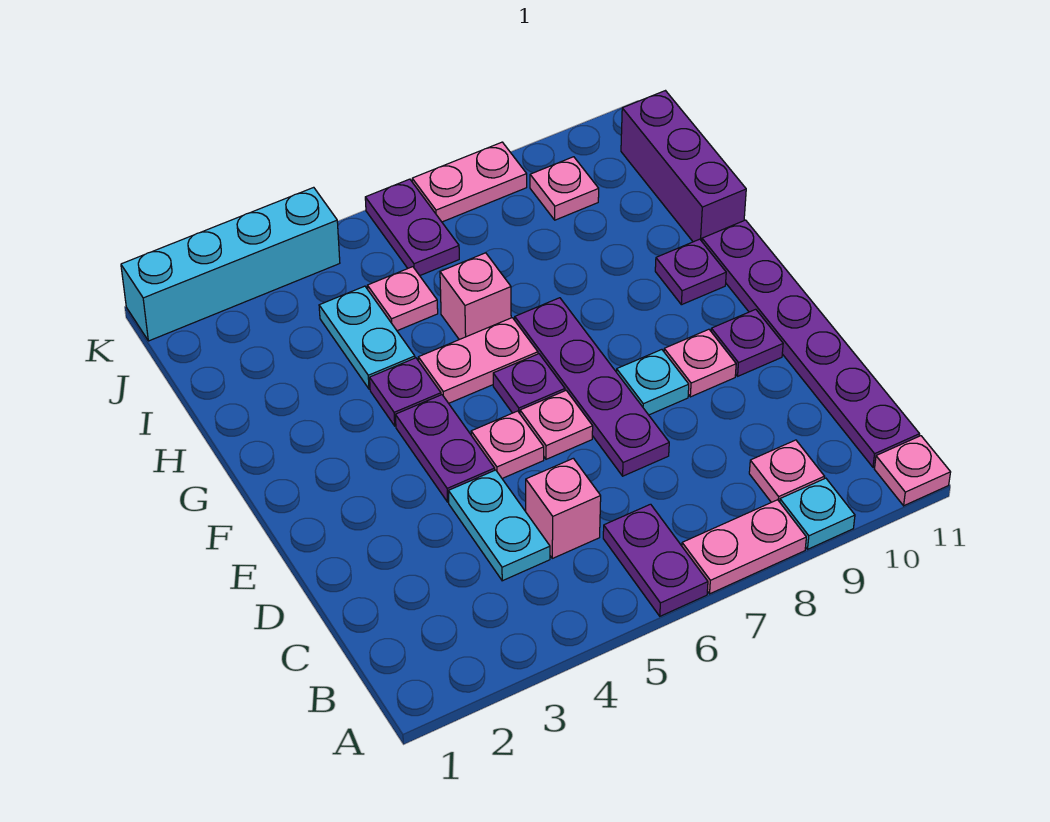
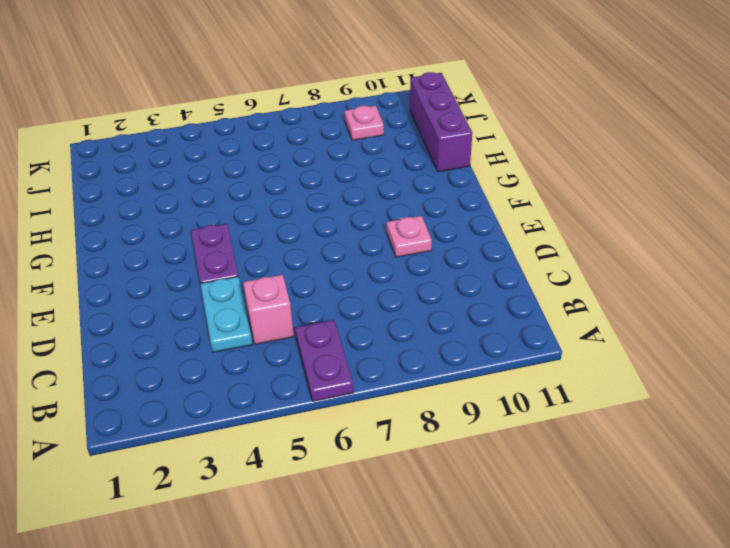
none -> pink plate A7:A8 level 1
none -> cyan plate A9 level 1
none -> pink plate A11 level 1

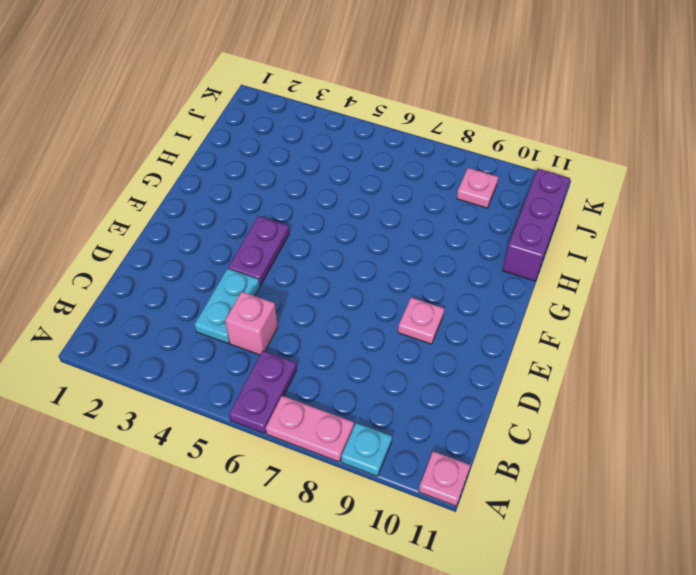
none -> pink plate B9 level 1
none -> purple plate B11:G11 level 1
none -> purple plate D7:G7 level 1

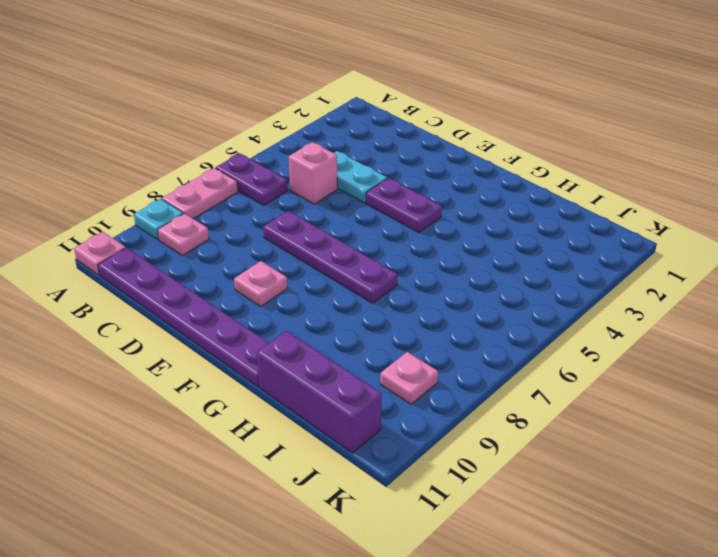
none -> pink plate E5 level 1
none -> pink plate E6 level 1
none -> cyan plate E8 level 1

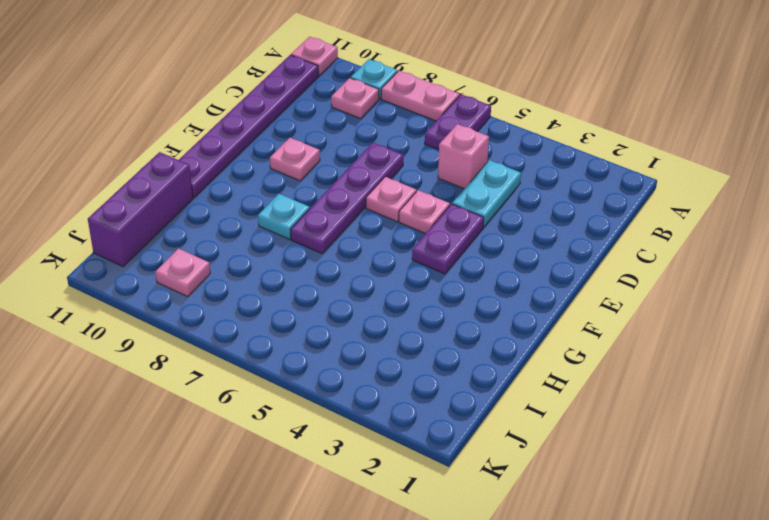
cyan plate G8 level 1 -> cyan plate E8 level 1
none -> purple plate E10 level 1
none -> purple plate F6 level 1
none -> purple plate G4 level 1

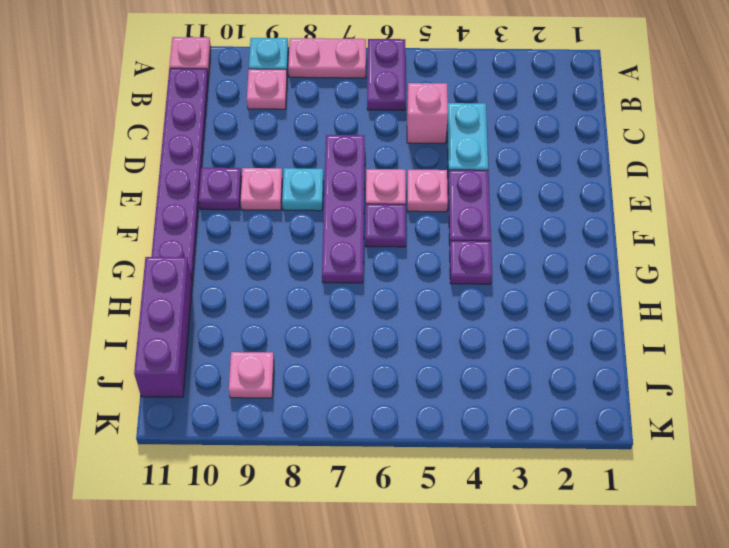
none -> pink plate G5:G6 level 1
none -> purple plate G10 level 1
none -> cyan plate H4:I4 level 1

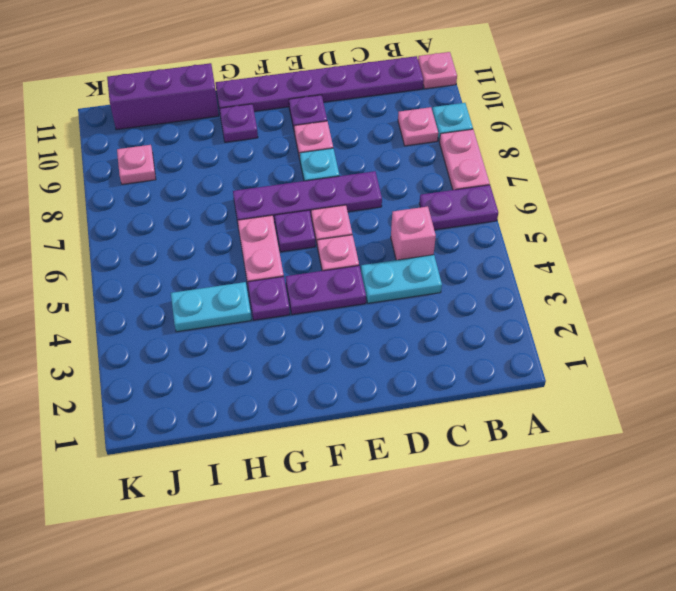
none -> pink brick H6 level 1
none -> pink plate I5 level 1
none -> purple plate J6:K6 level 1

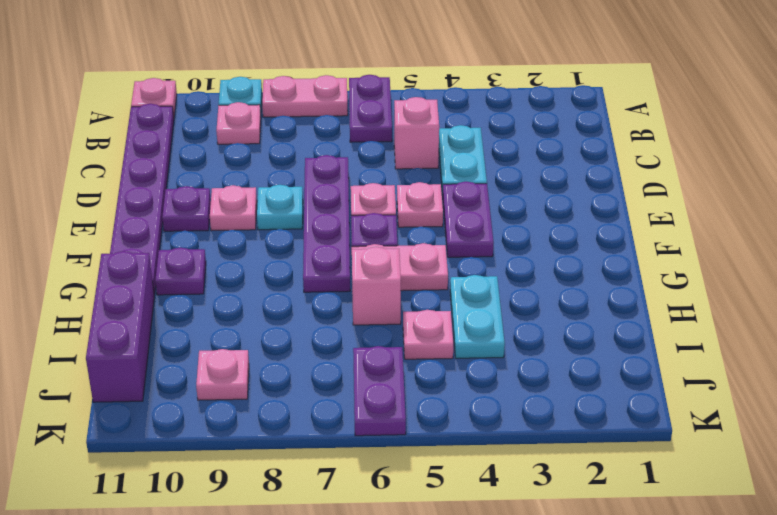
none -> purple plate G4 level 1
none -> cyan brick K1:K4 level 1
none -> pink plate K7:K8 level 1

